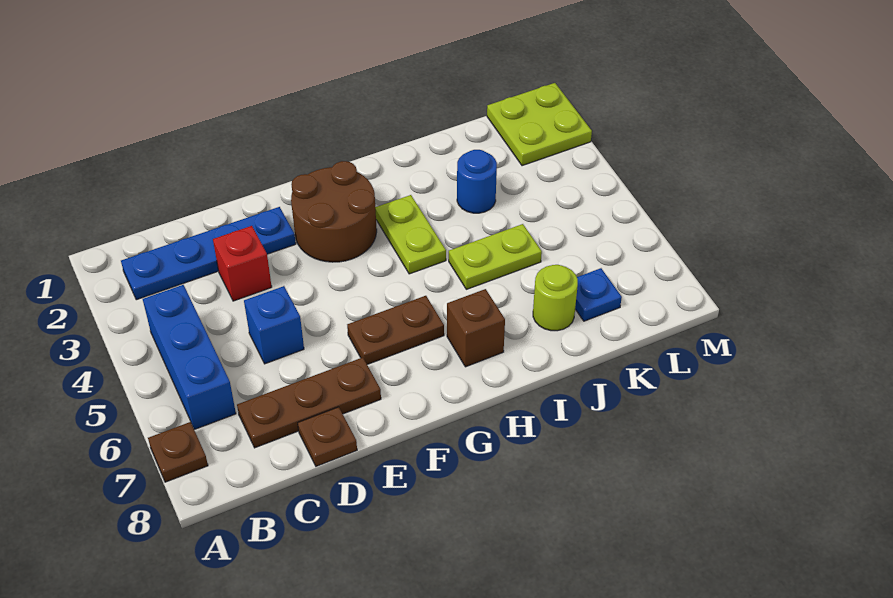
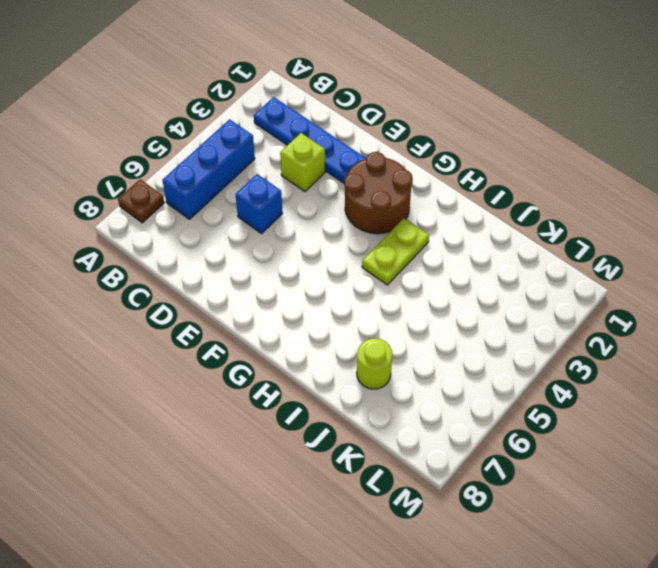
lime brick D3 level 1 -> red brick D3 level 1
none -> brown plate C7:E7 level 1
none -> brown plate D8 level 1
none -> brown plate F6:G6 level 1

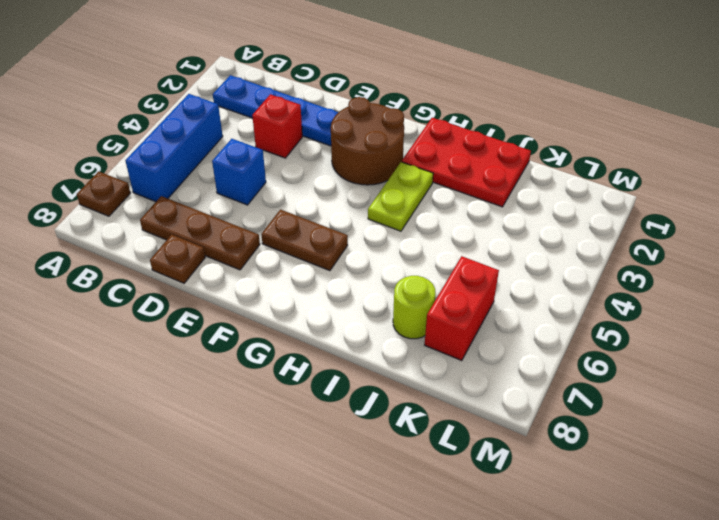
red plate H1:J2 level 1 -> none
red brick K6:K7 level 1 -> blue plate K7 level 1
none -> brown brick H7 level 1
none -> lime plate I5:J5 level 1
none -> blue round brick J3 level 1

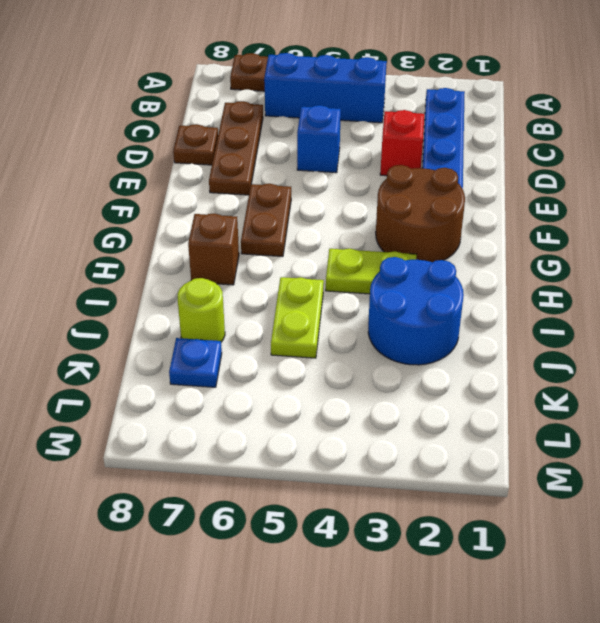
blue round brick I2:J3 level 1 -> blue round brick J3 level 1
none -> lime plate L1:M2 level 1

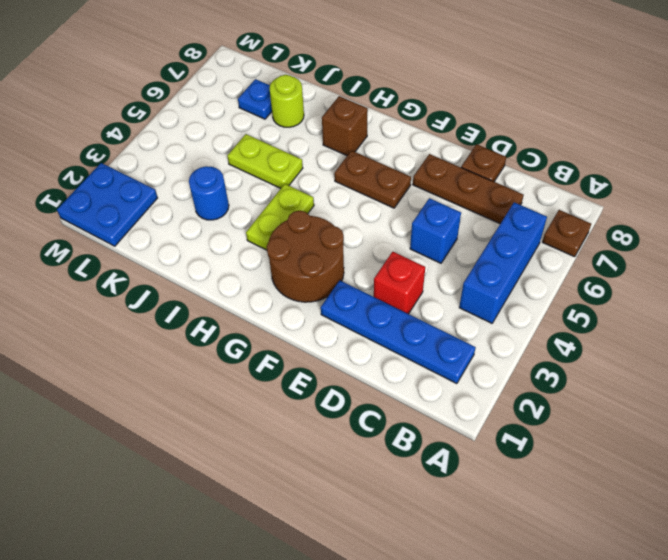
blue plate L1:M2 level 1 -> lime plate L1:M2 level 1

